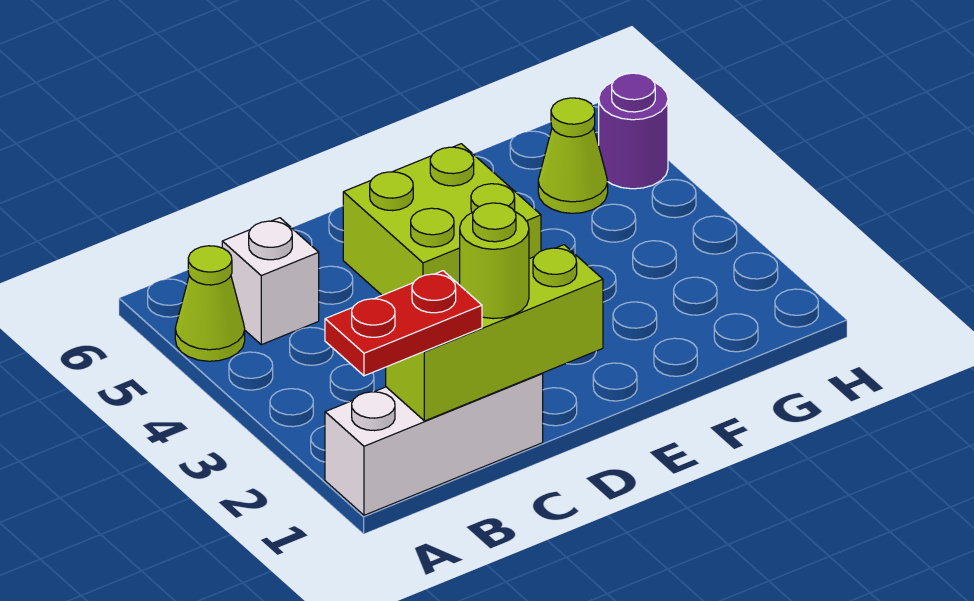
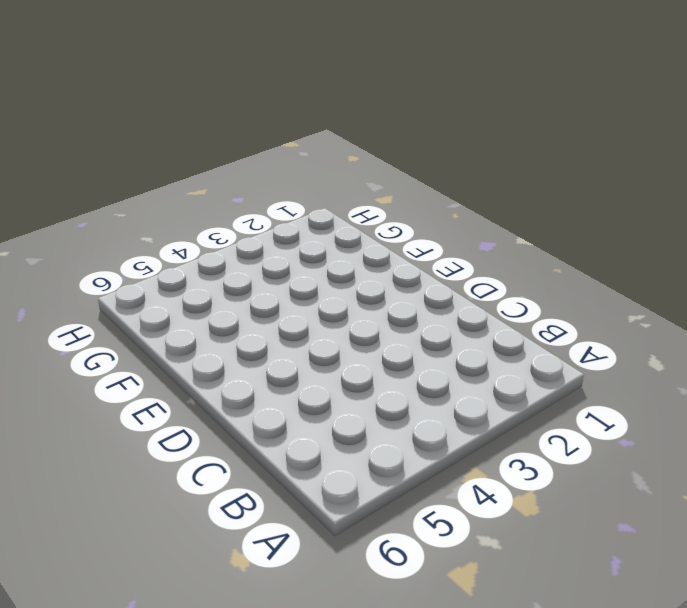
none -> white brick A1:C1 level 1
none -> lime cone A5 level 1

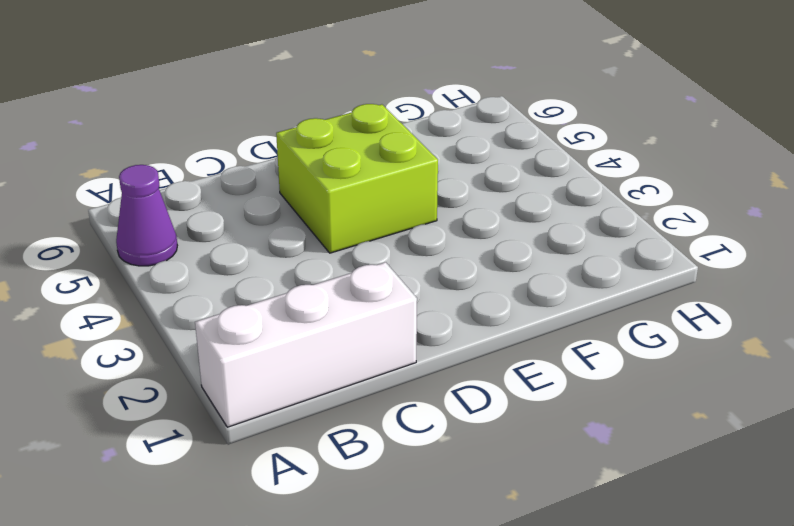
purple cone A5 level 1 -> lime cone A5 level 1
none -> white brick B5 level 1
none -> lime cone G5 level 1

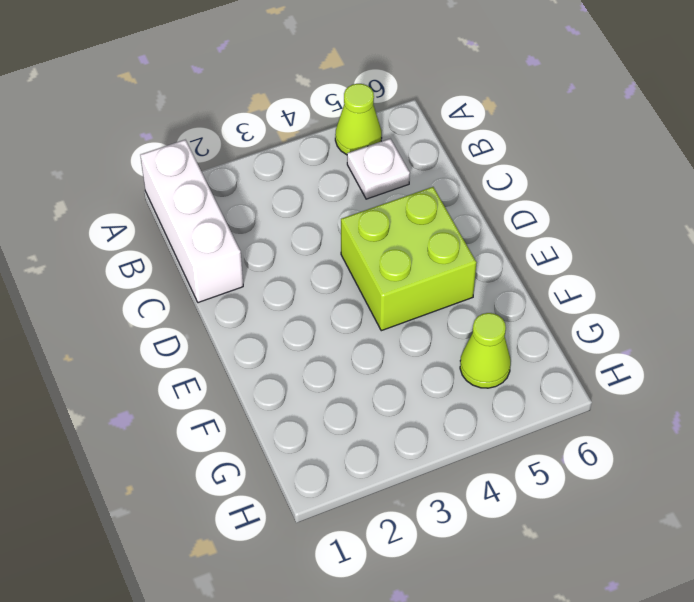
white plate B5 level 1 -> white brick B5 level 1
none -> purple round brick H5 level 1
none -> lime brick B1:D1 level 2

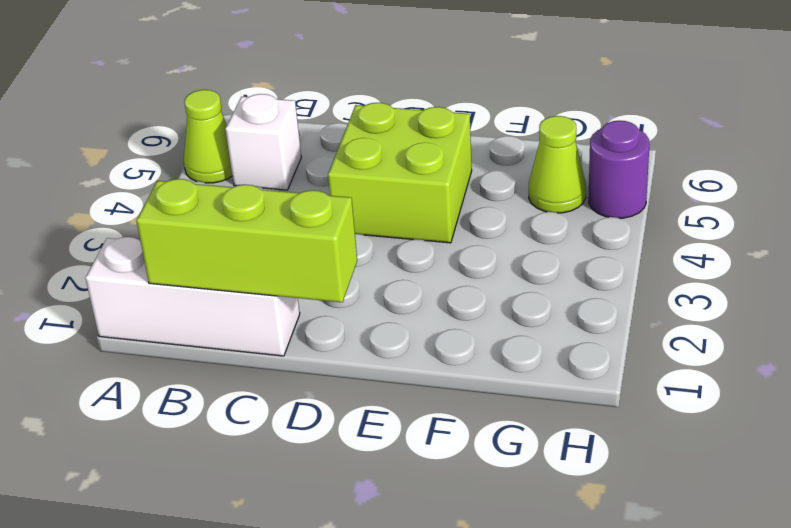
none -> red plate A1:B1 level 3
none -> lime round brick C1 level 3

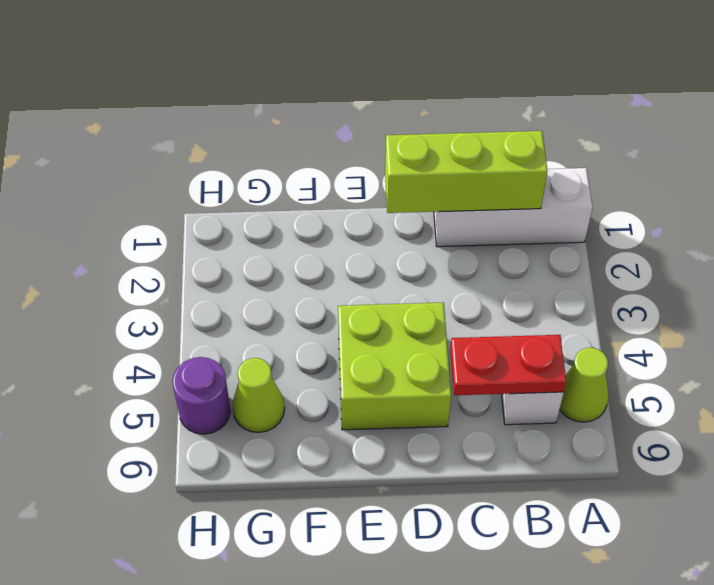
red plate B5:C5 level 2 -> red plate A1:B1 level 3
none -> lime round brick C1 level 3

